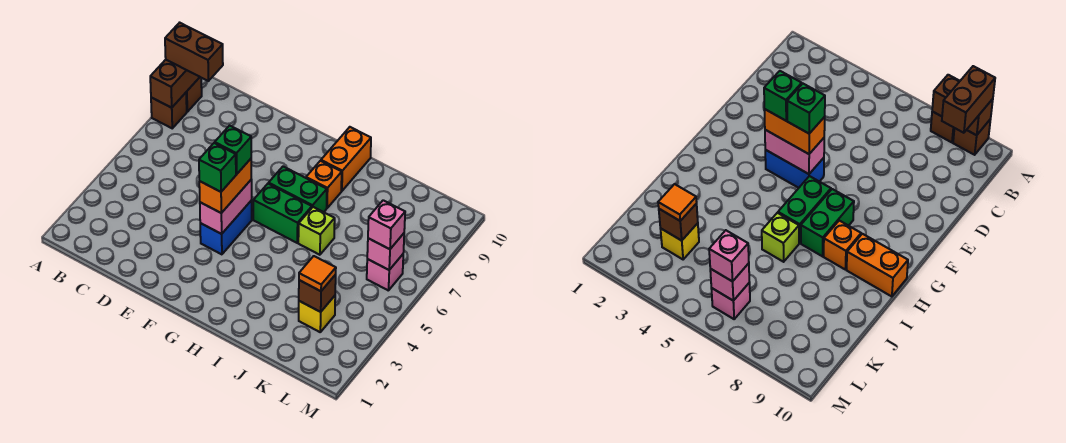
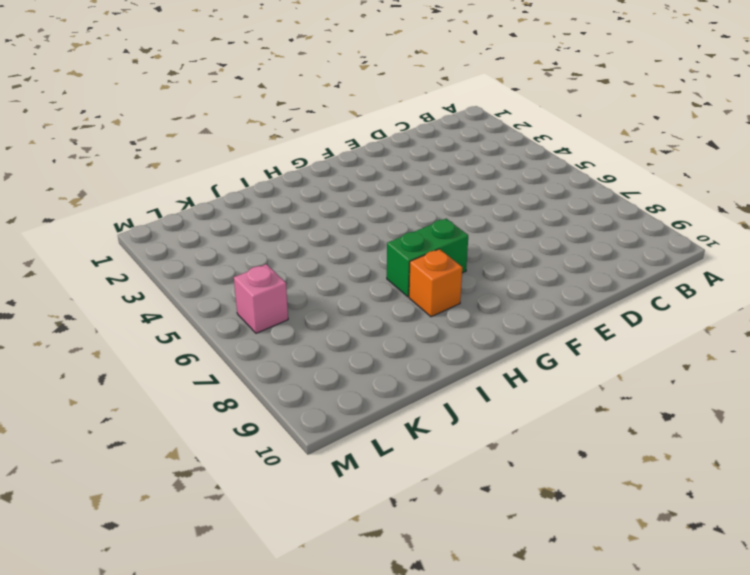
none -> brown brick A8 level 1
none -> brown brick A9 level 1
none -> blue brick F4:F5 level 1

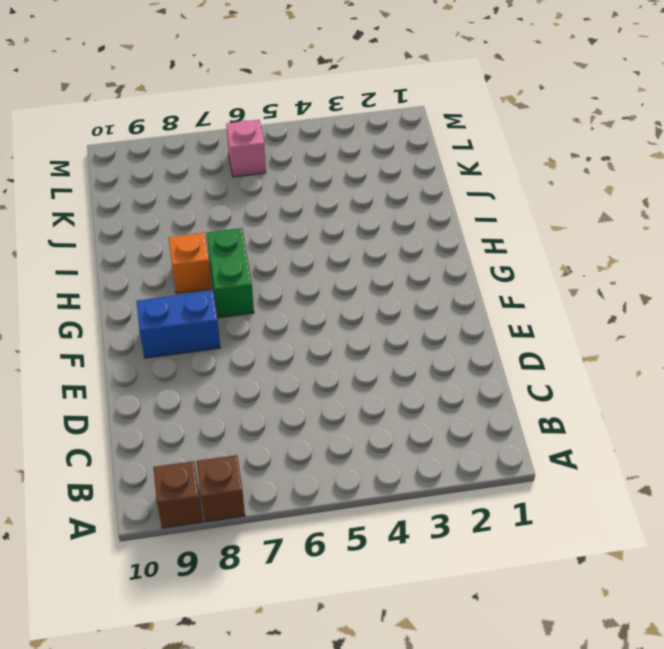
blue brick F8:F9 level 1 -> blue brick F4:F5 level 1
none -> green brick G6:H6 level 1
none -> orange brick H9:H10 level 1
none -> lime brick I6 level 1

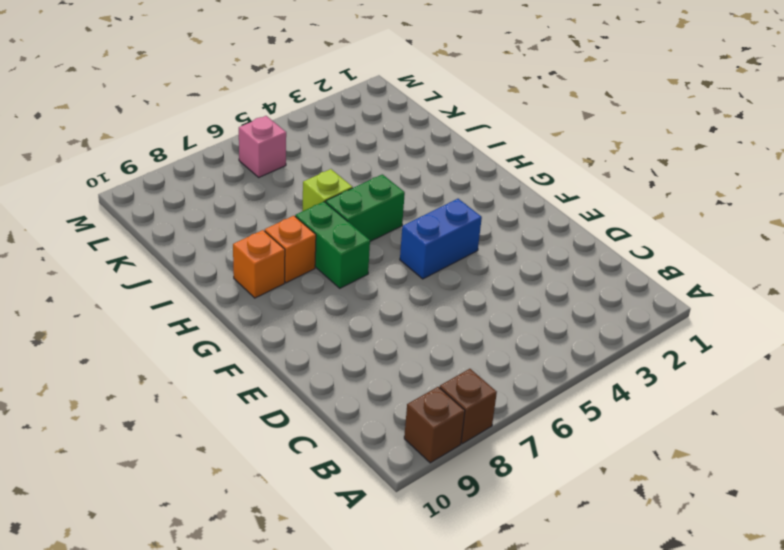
green brick H5:H6 level 1 -> green brick G6:H6 level 1
orange brick H9 level 1 -> orange brick H9:H10 level 1
none -> yellow brick K3 level 1
none -> brown brick A8:A9 level 2
none -> pink brick F4:F5 level 2

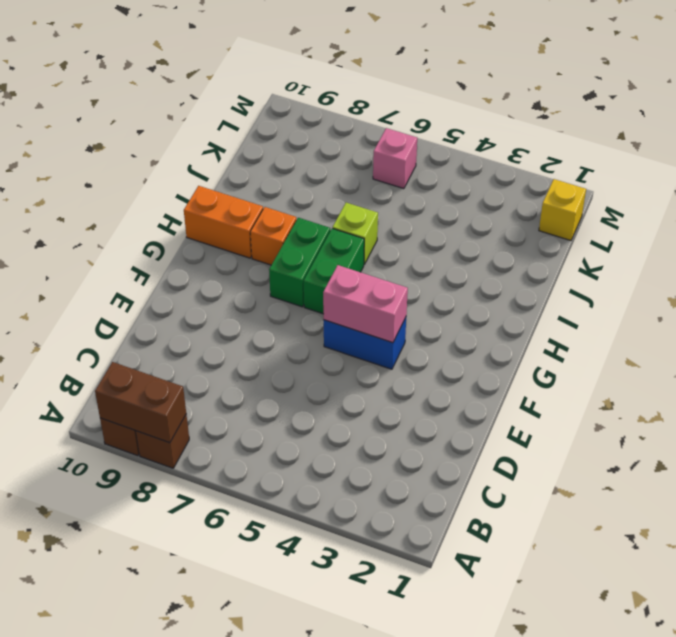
yellow brick L1 level 1 -> yellow brick K3 level 1
none -> brown brick K3 level 2
none -> pink brick L6 level 2
none -> brown brick A9:B9 level 3

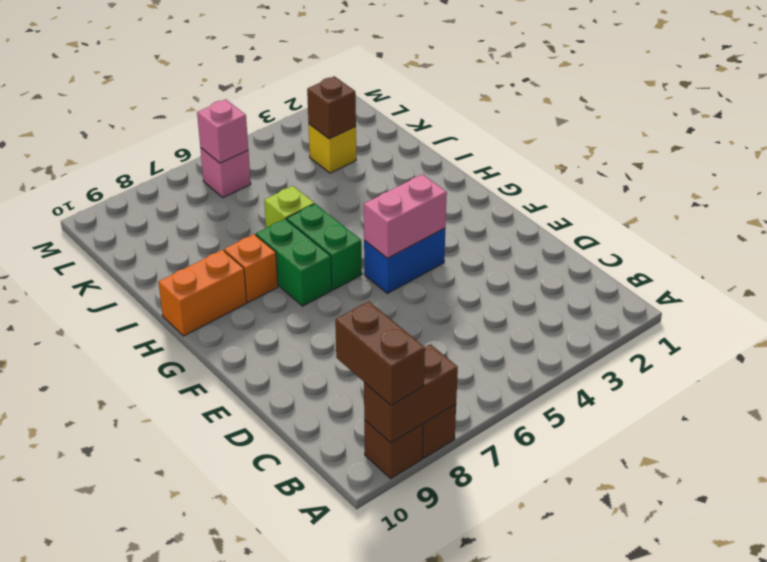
none -> orange brick F4:F5 level 3
none -> orange tile K3 level 3
none -> pink brick L6 level 3

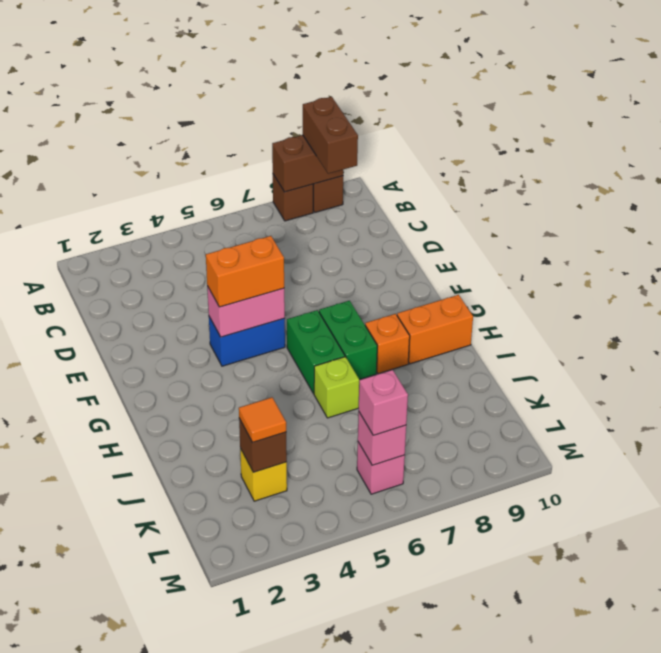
none -> green brick F4 level 4
none -> green brick F5 level 4

